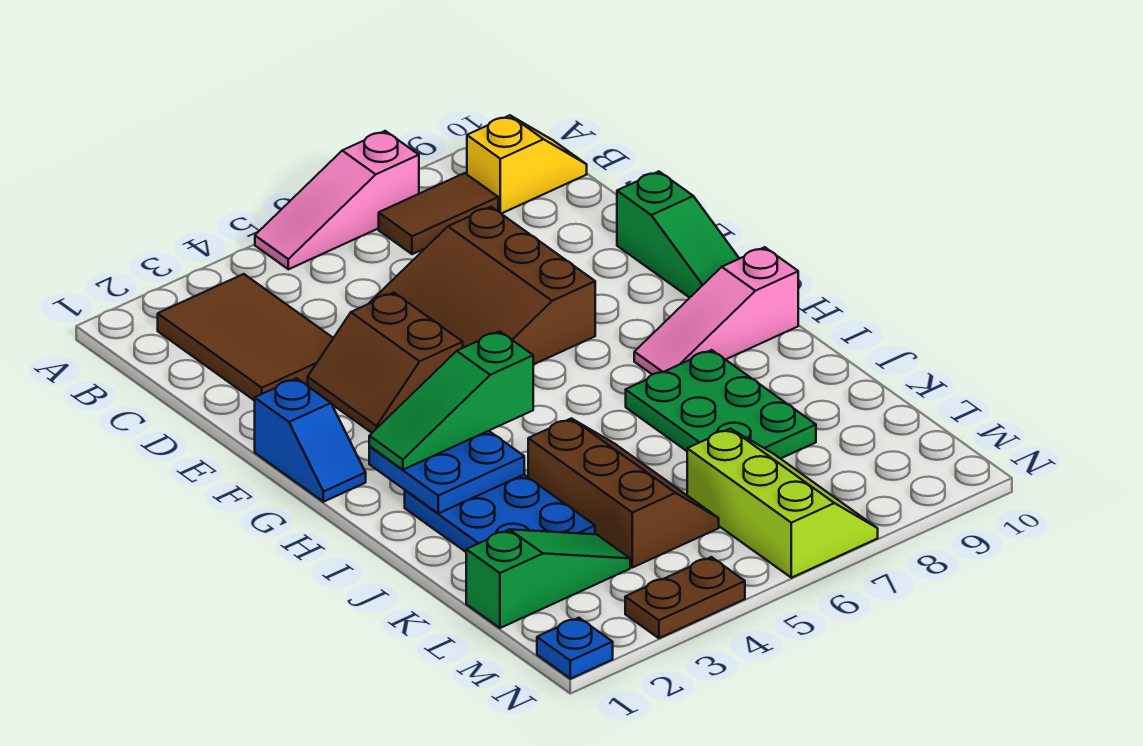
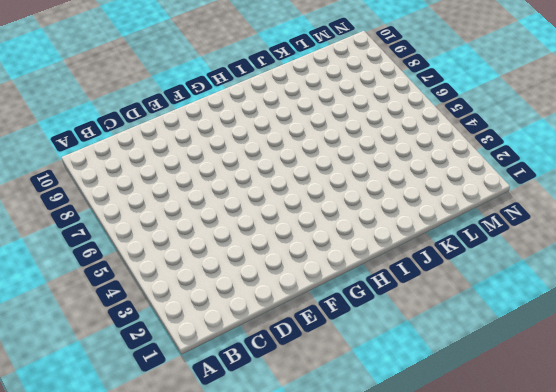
none -> pink slope A5:A7 level 1 top 7
none -> brown tile B2:D3 level 1
none -> brown tile B7:B8 level 1

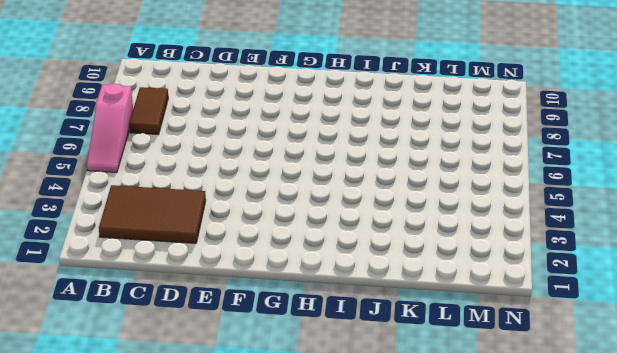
none -> yellow slope B9:B10 level 1 top 9
none -> brown slope D5:F7 level 1 top 7
none -> brown slope E3:F4 level 1 top 4

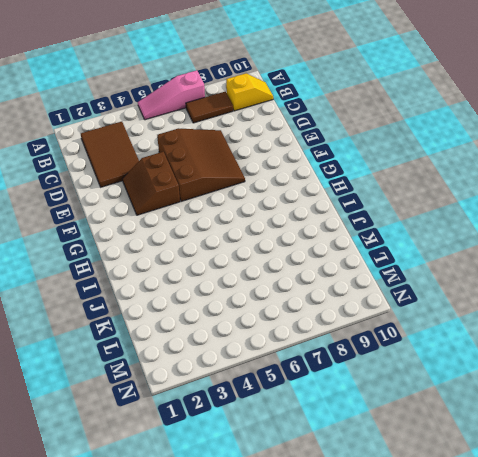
brown slope D5:F7 level 1 top 5 -> brown slope D5:F7 level 1 top 7
none -> green slope E10:G10 level 1 top E
none -> blue slope F1:G1 level 1 top F
none -> pink slope H8:H10 level 1 top 10

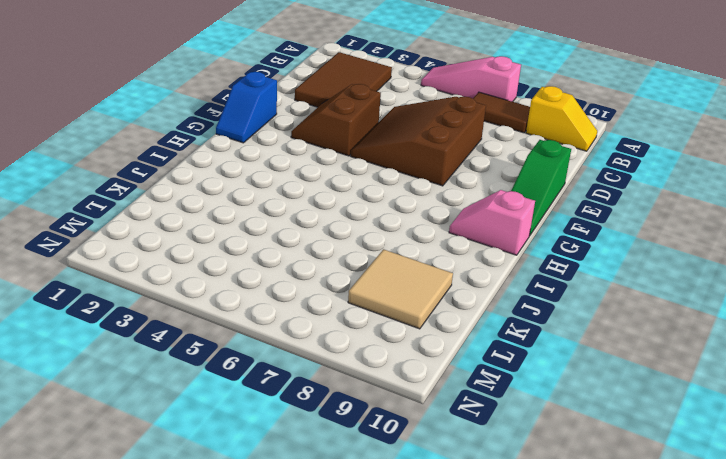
pink slope H9:H10 level 1 top 10 -> pink slope H8:H10 level 1 top 10
tan tile K8:L9 level 1 -> green plate I7:K8 level 1
none -> blue plate I2:K3 level 1
none -> brown slope J4:L5 level 1 top 4
none -> green slope L1:L3 level 1 top 1

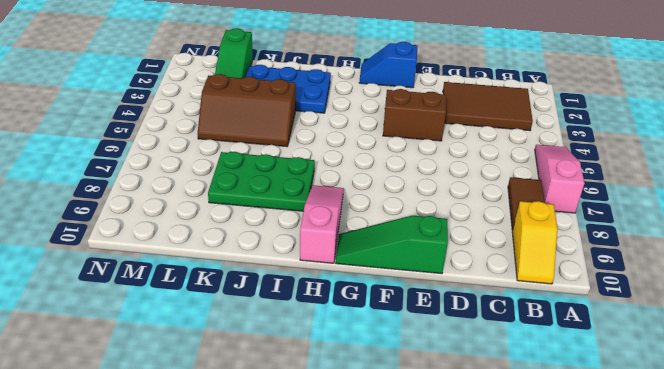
none -> brown slope D5:F7 level 1 top 7
none -> lime slope L6:N7 level 1 top 6
none -> blue plate N1 level 1

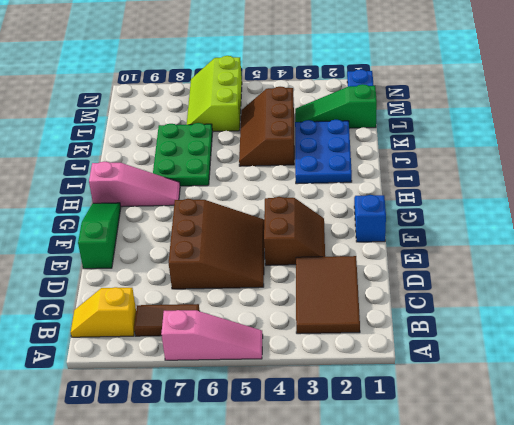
none -> brown plate N3:N4 level 1
none -> blue plate H2:I3 level 2
none -> green slope H2:H4 level 3 top 4

